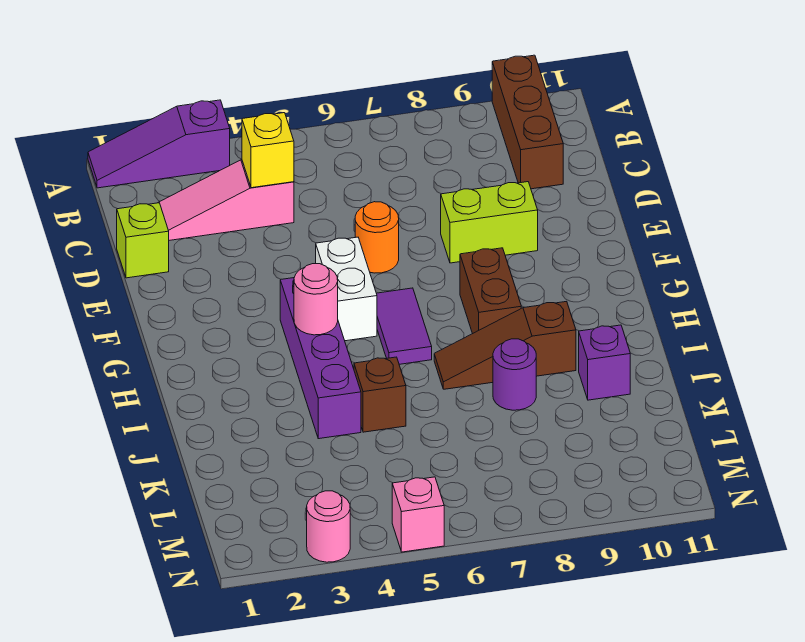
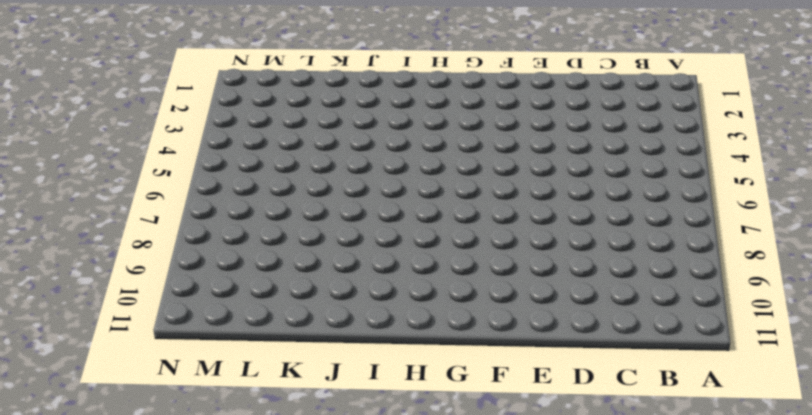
none -> purple slope A1:A3 level 1 top 3
none -> brown brick A10:C10 level 1
none -> pink slope C2:C4 level 1 top 4

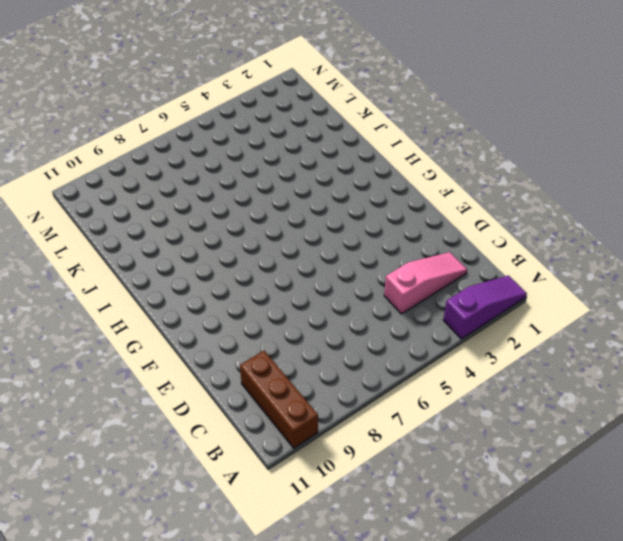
none -> lime brick D1 level 1
none -> orange round brick E6 level 1
none -> lime brick E8:E9 level 1

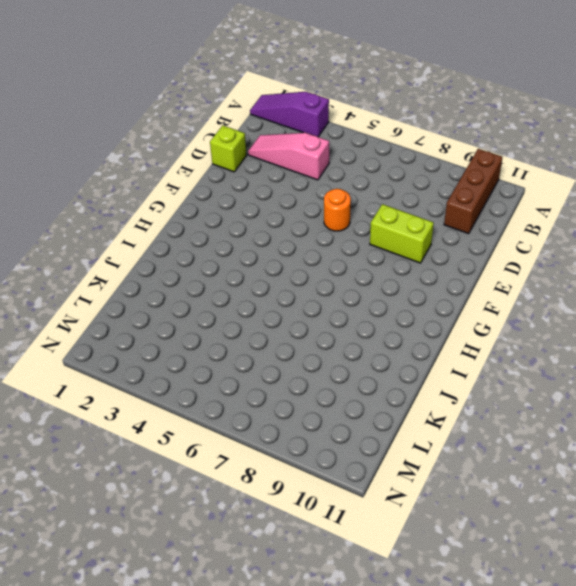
none -> white brick F5:G5 level 1
none -> purple brick G4:J4 level 1
none -> purple tile G6:H6 level 1

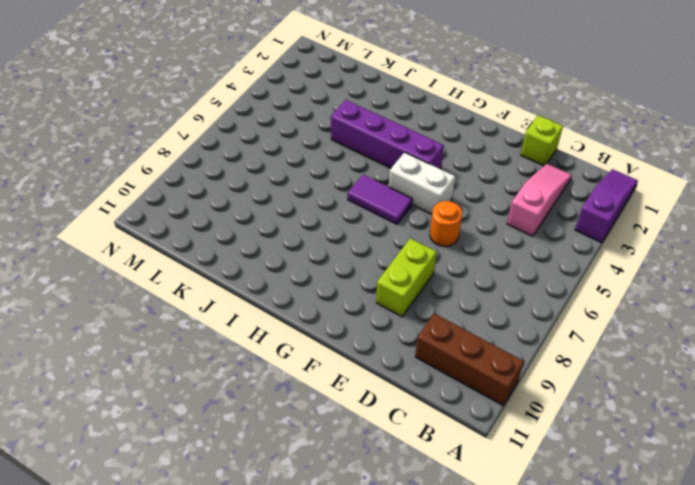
none -> brown brick G8:H8 level 1
none -> brown slope I7:I9 level 1 top 9
none -> brown brick J5 level 1

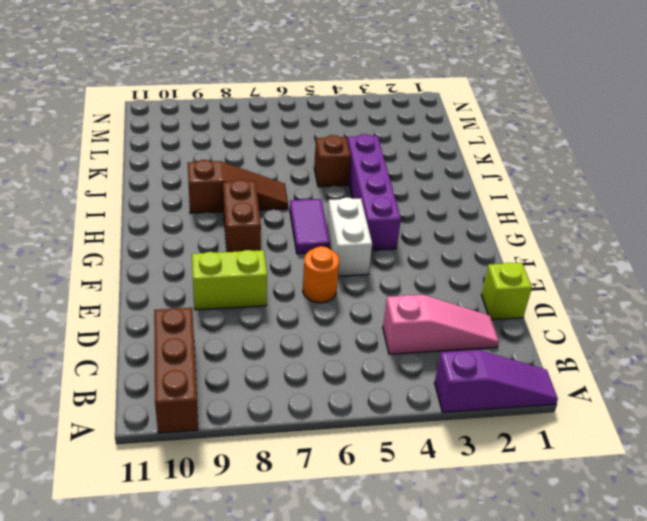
none -> purple round brick J8 level 1
none -> purple brick J10 level 1
none -> pink round brick N3 level 1

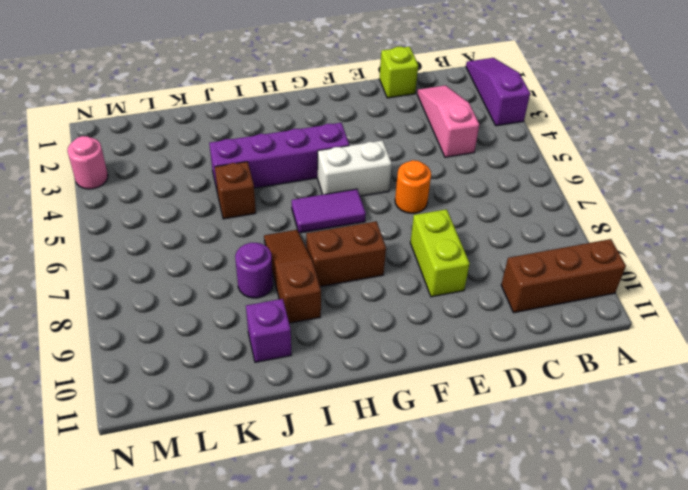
none -> pink brick N5 level 1
none -> yellow brick C4 level 2
none -> pink round brick H4 level 2

